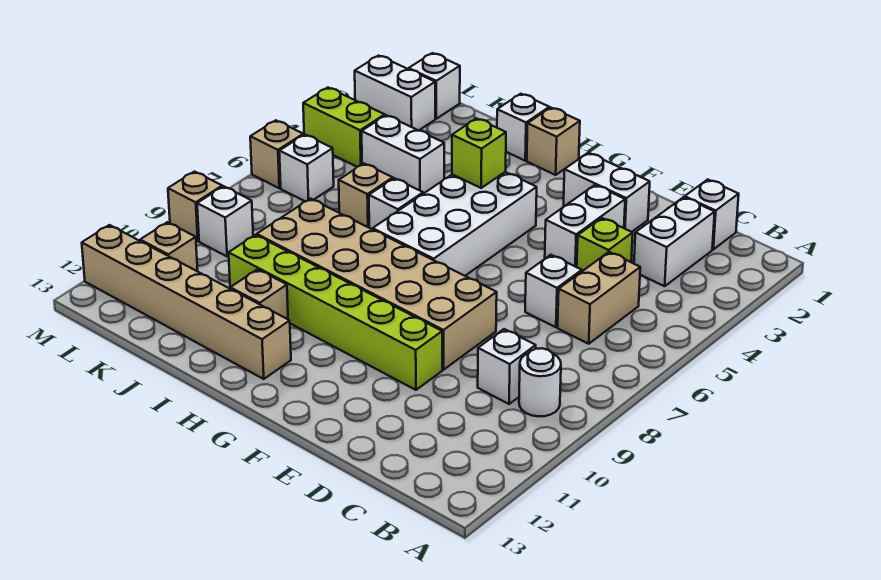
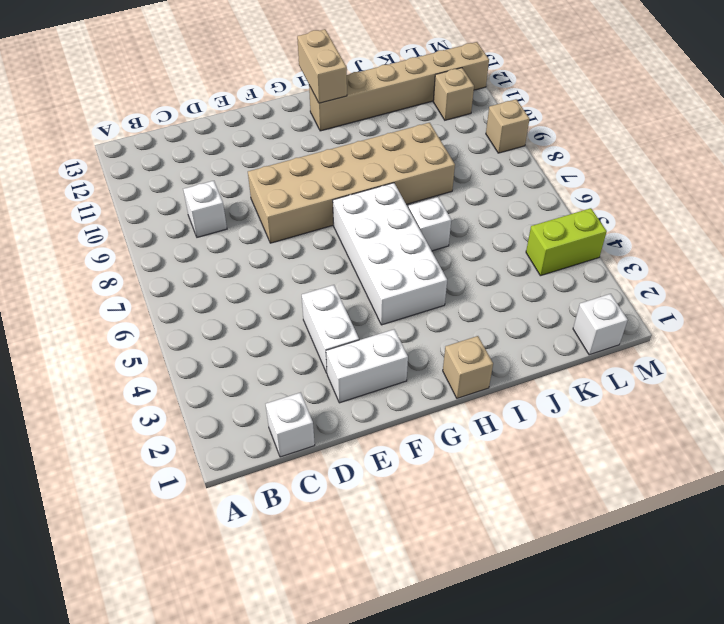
tan brick H12:H13 level 2 -> tan brick C5:C6 level 1
none -> white round brick B9 level 1
none -> white brick C2:C3 level 1
none -> lime brick D4 level 1

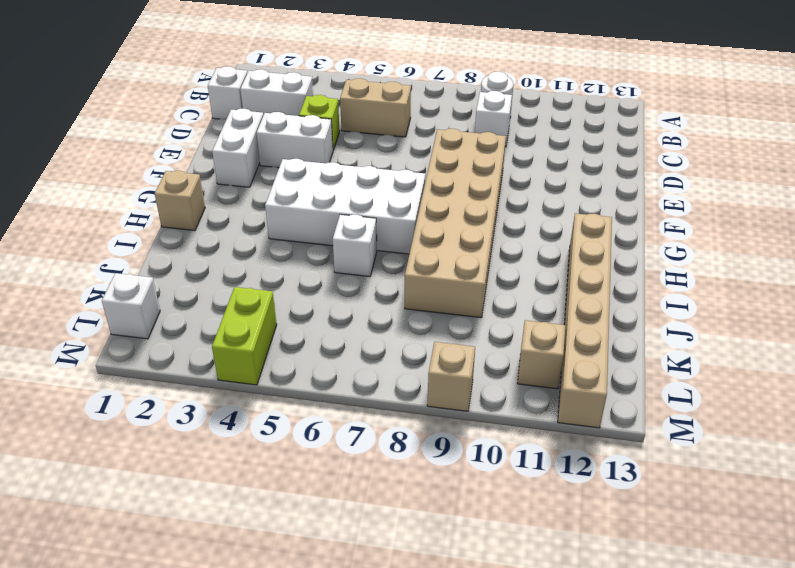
none -> white brick D6 level 1
none -> lime brick E10:J10 level 1
none -> white brick I1 level 1

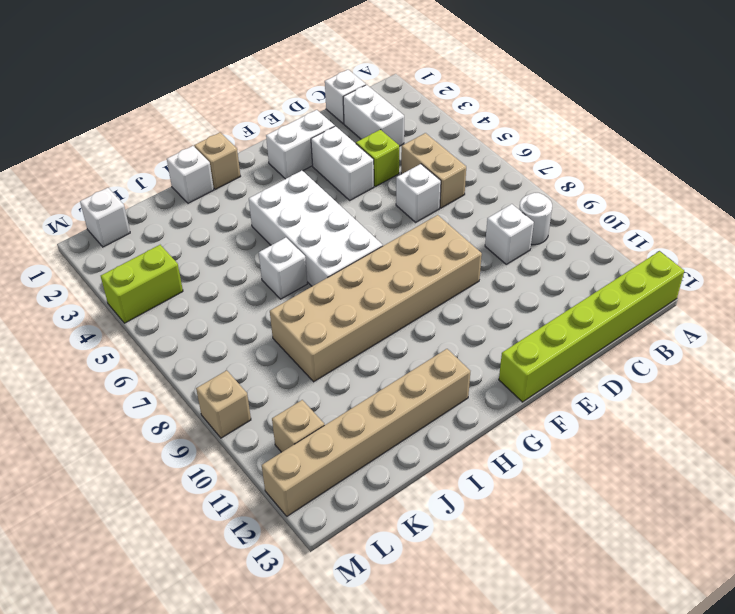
lime brick A13:F13 level 1 -> lime brick E10:J10 level 1
none -> tan brick I11 level 1
none -> white brick J4:K4 level 1
none -> tan brick J6 level 1

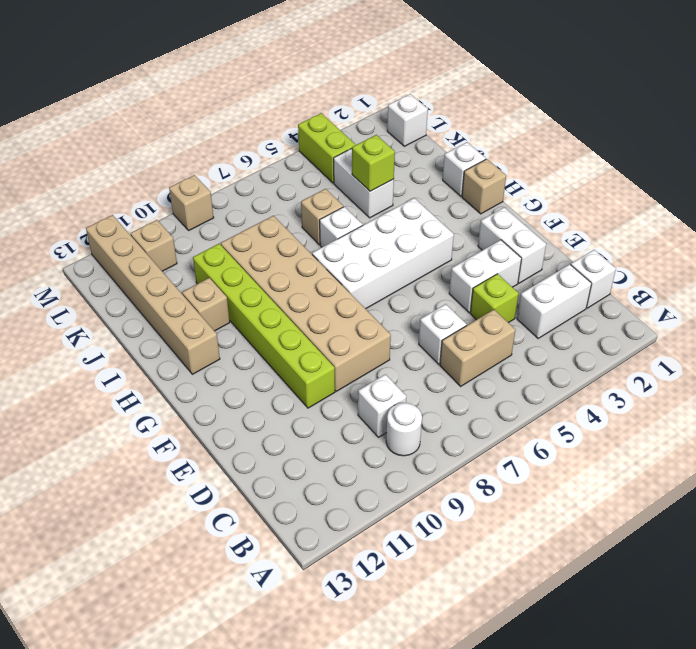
lime brick J4 level 2 -> lime brick H4 level 2
none -> white brick L2:M2 level 1
none -> white brick L6 level 1
none -> white brick L9 level 1

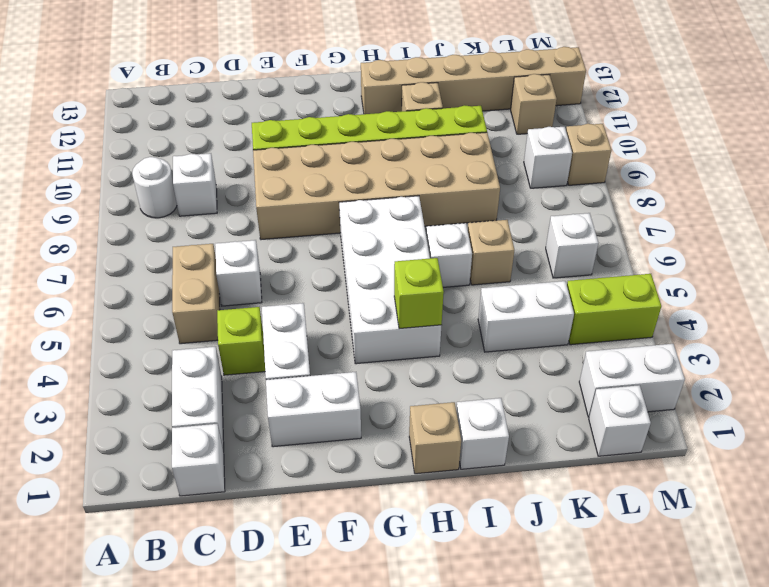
none -> tan brick M6 level 1

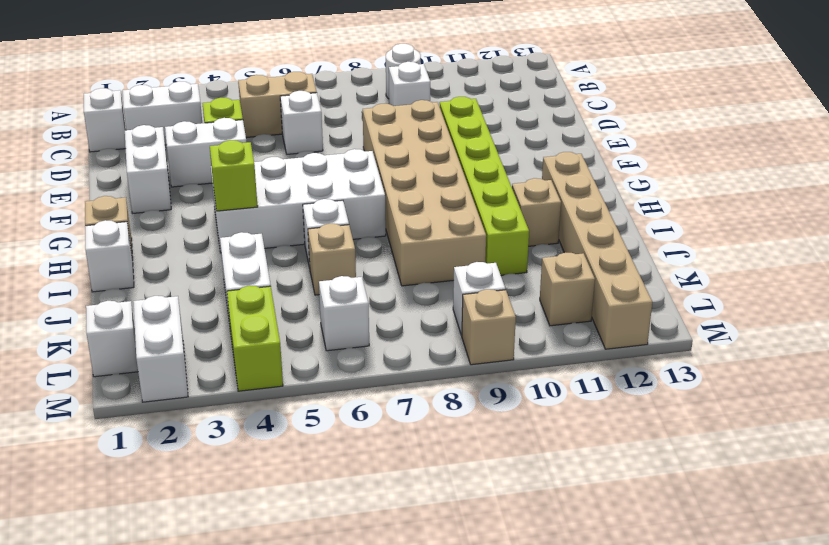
none -> tan brick M6 level 1

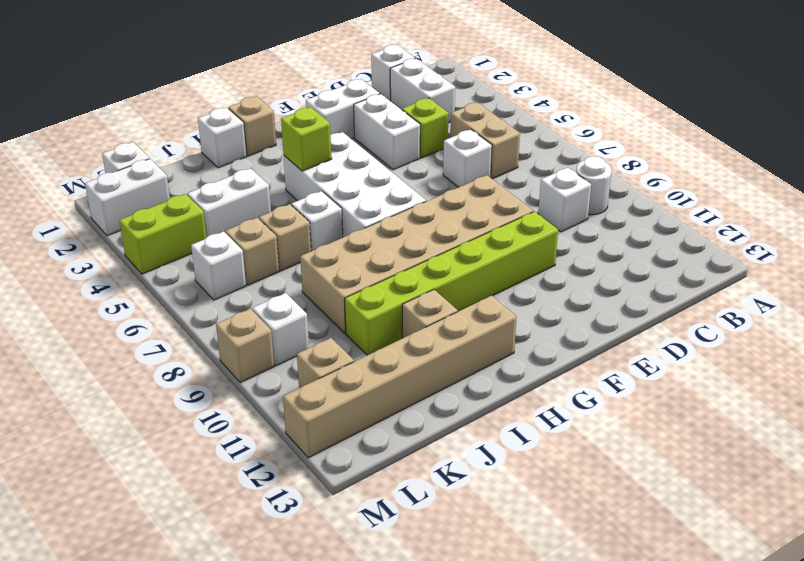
tan brick K6 level 1 -> tan brick M6 level 1

